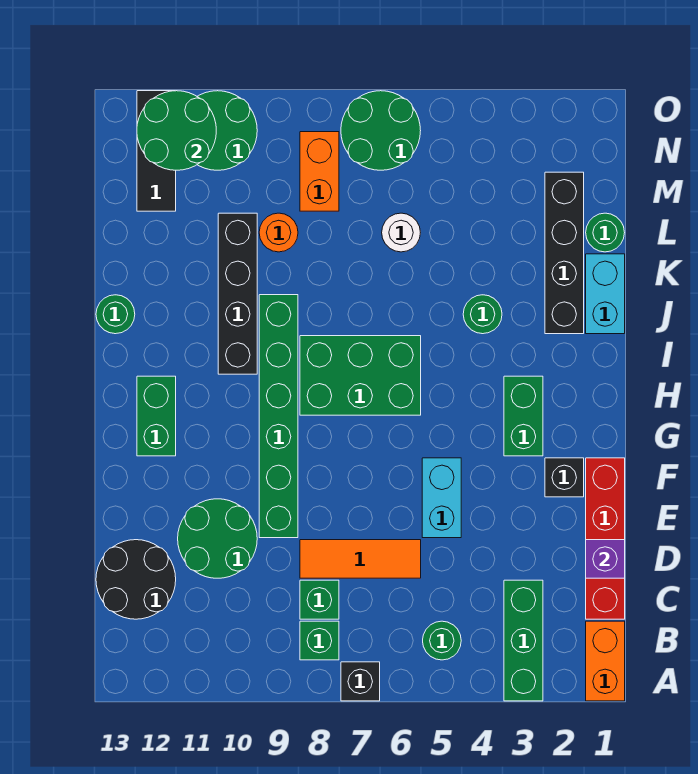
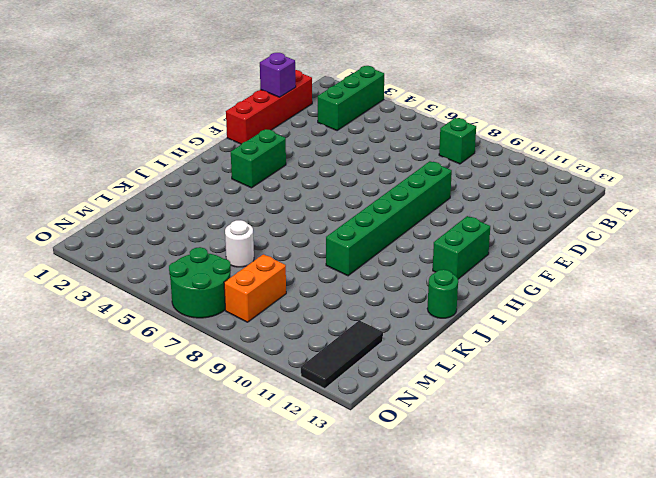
none -> orange brick A1:B1 level 1
none -> black brick A7 level 1
none -> green round brick B5 level 1
none -> green brick C8 level 1

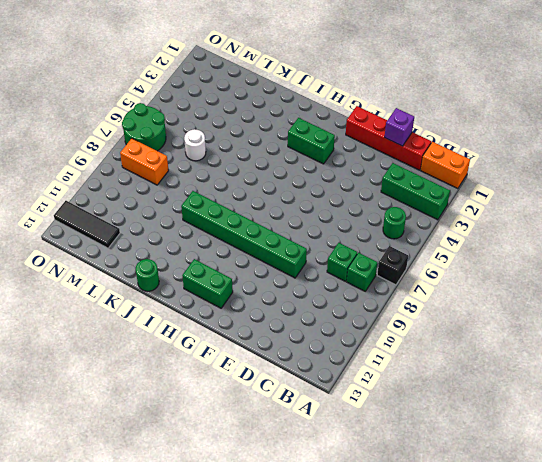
none -> black round brick C12:D13 level 1
none -> orange tile D6:D8 level 1
none -> green round brick D10:E11 level 1
none -> cyan brick E5:F5 level 1

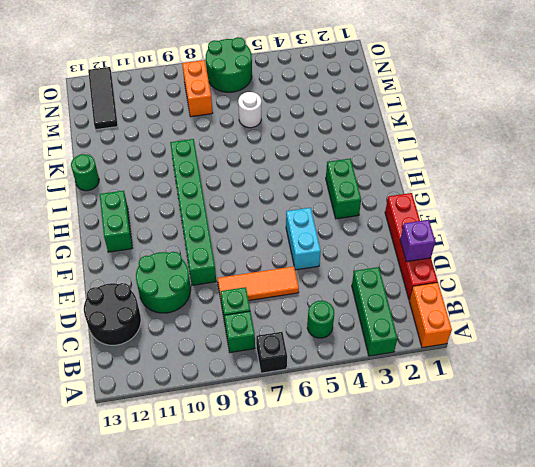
none -> black brick F2 level 1
none -> green brick H6:I8 level 1
none -> black brick I10:L10 level 1
none -> cyan brick J1:K1 level 1

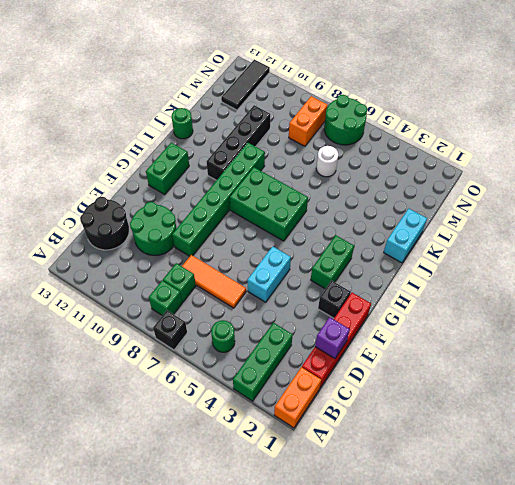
none -> black brick J2:M2 level 1
none -> green round brick J4 level 1
none -> green round brick L1 level 1
none -> orange round brick L9 level 1

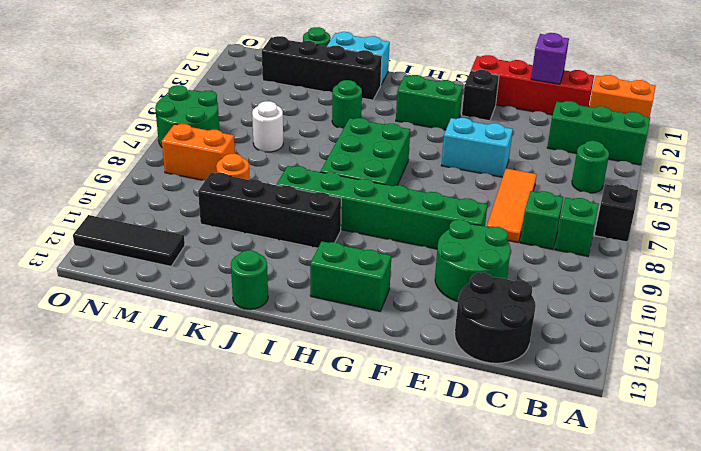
none -> green round brick N10:O11 level 1
none -> green round brick N11:O12 level 2

